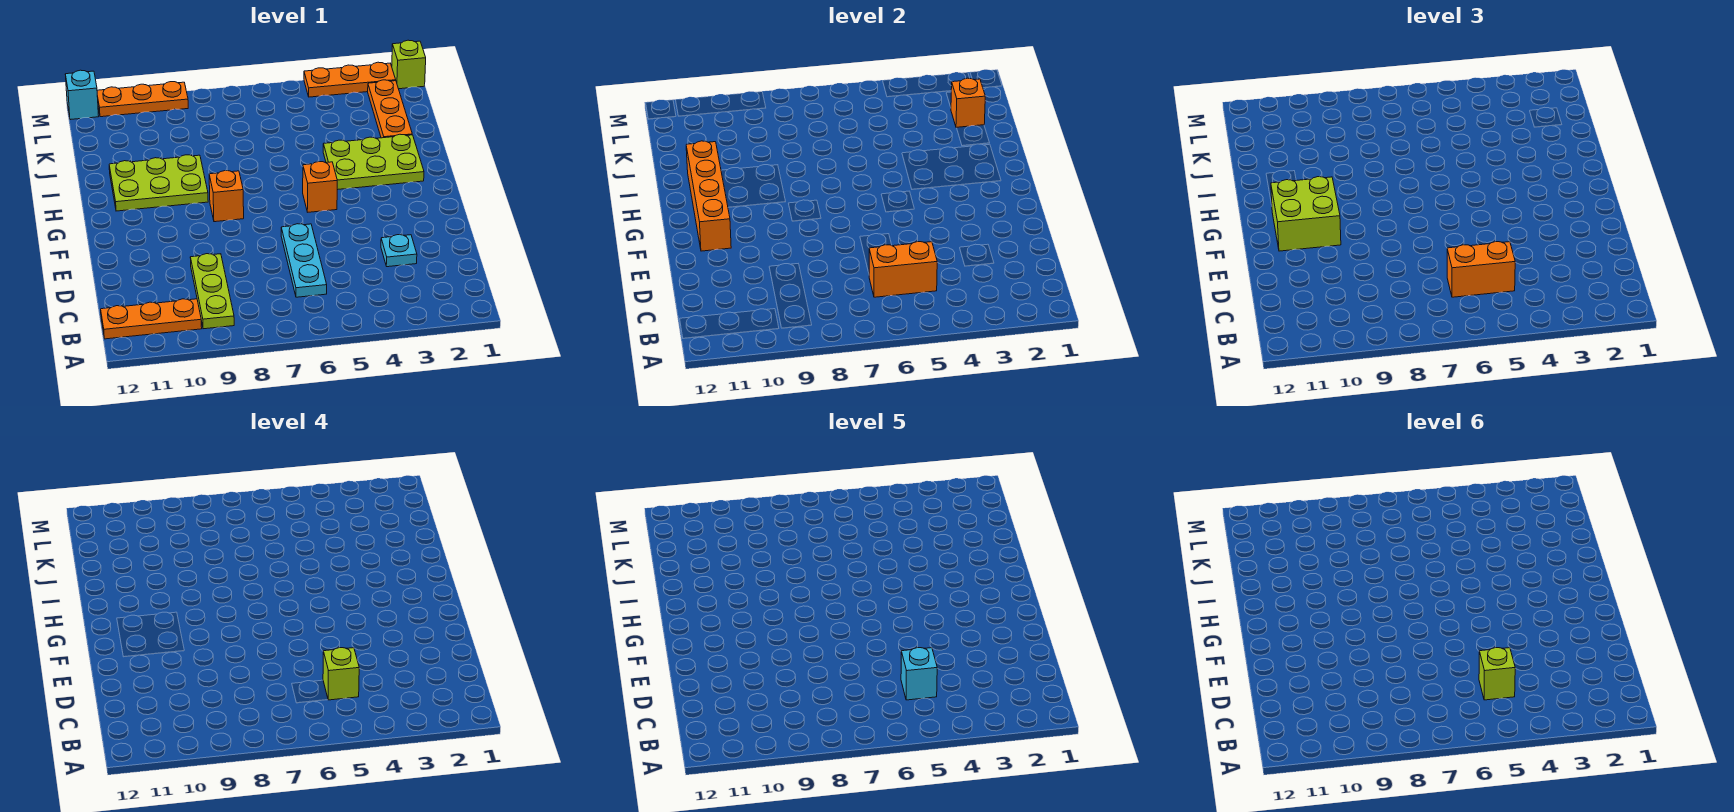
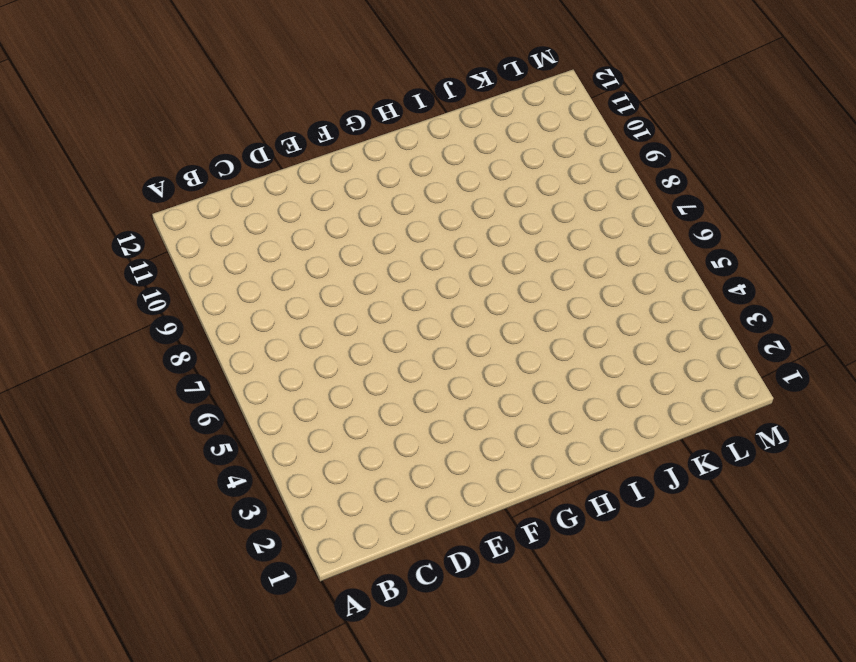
none -> lime plate B9:D9 level 1
none -> orange plate B10:B12 level 1
none -> cyan plate C6:E6 level 1

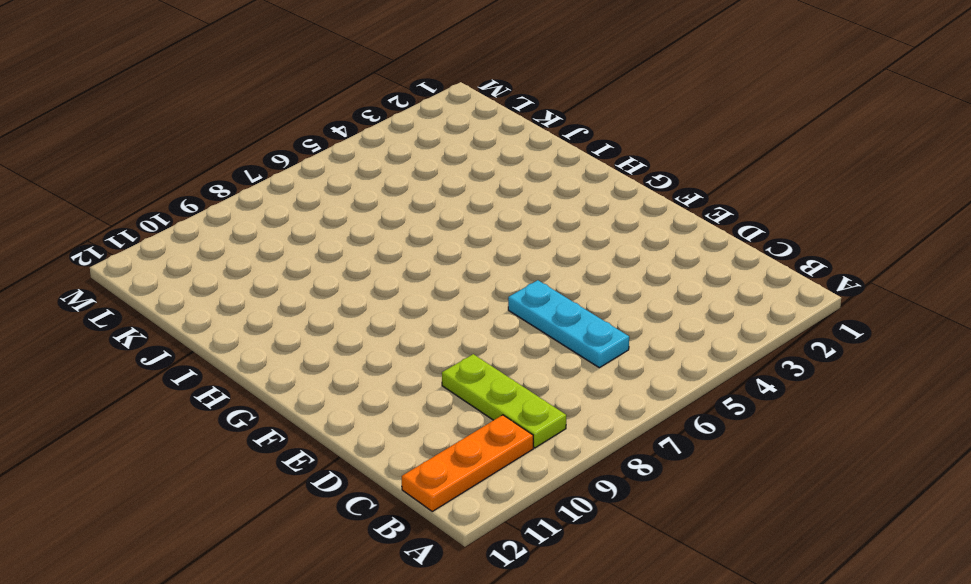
none -> cyan plate D3 level 1
none -> orange brick G5 level 1
none -> orange brick G8 level 1

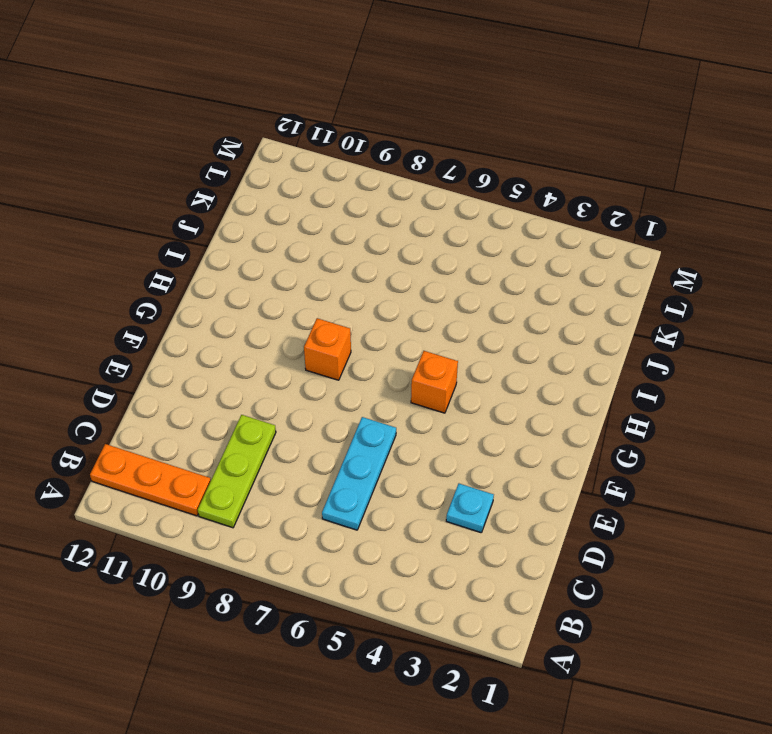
none -> lime plate H2:I4 level 1
none -> lime plate H9:I11 level 1
none -> orange plate J2:L2 level 1

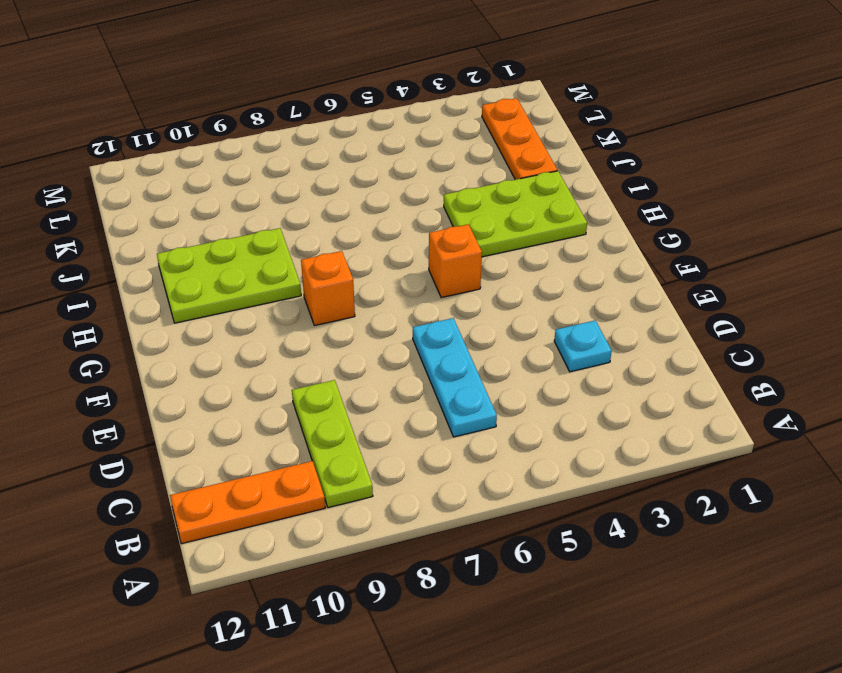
none -> lime brick M1 level 1
none -> orange plate M2:M4 level 1
none -> orange plate M9:M11 level 1

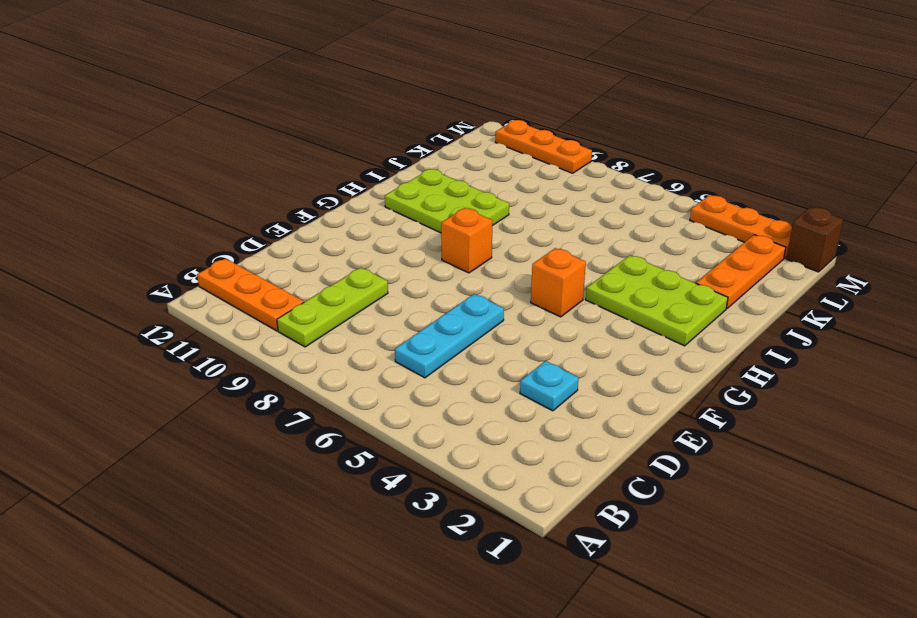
brown brick M1 level 1 -> lime brick M1 level 1
none -> cyan brick M12 level 1
none -> orange brick C5:C6 level 2
none -> orange brick F11:I11 level 2

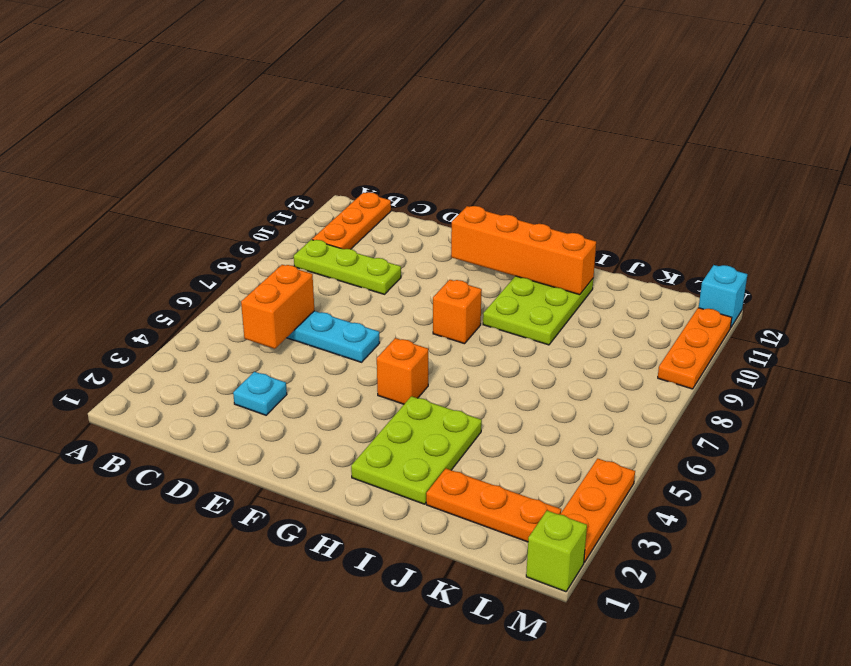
none -> orange brick K2 level 2
none -> orange brick C5:C6 level 3
none -> lime brick F10:G11 level 3

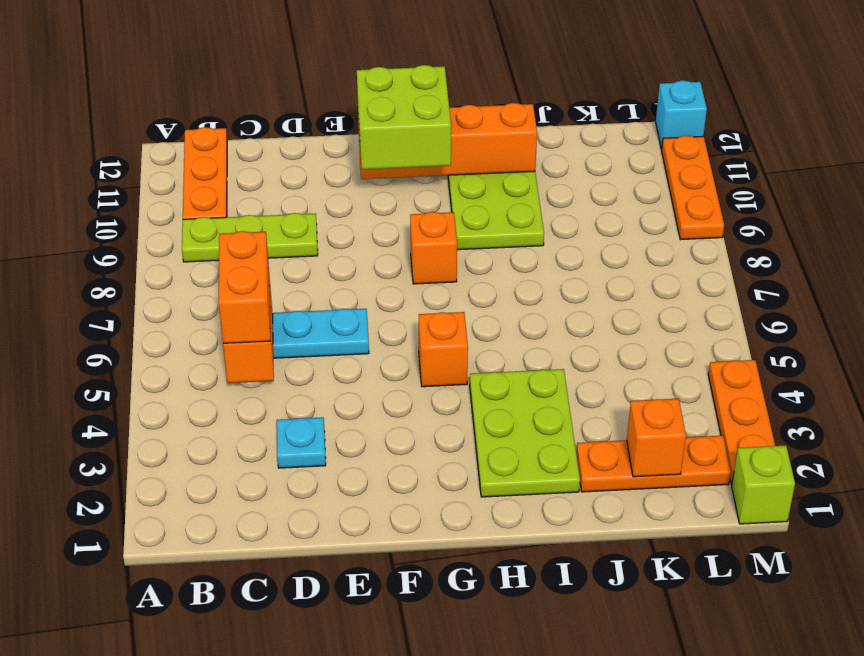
none -> lime brick C5 level 4
none -> cyan brick C5 level 5
none -> lime brick C5 level 6

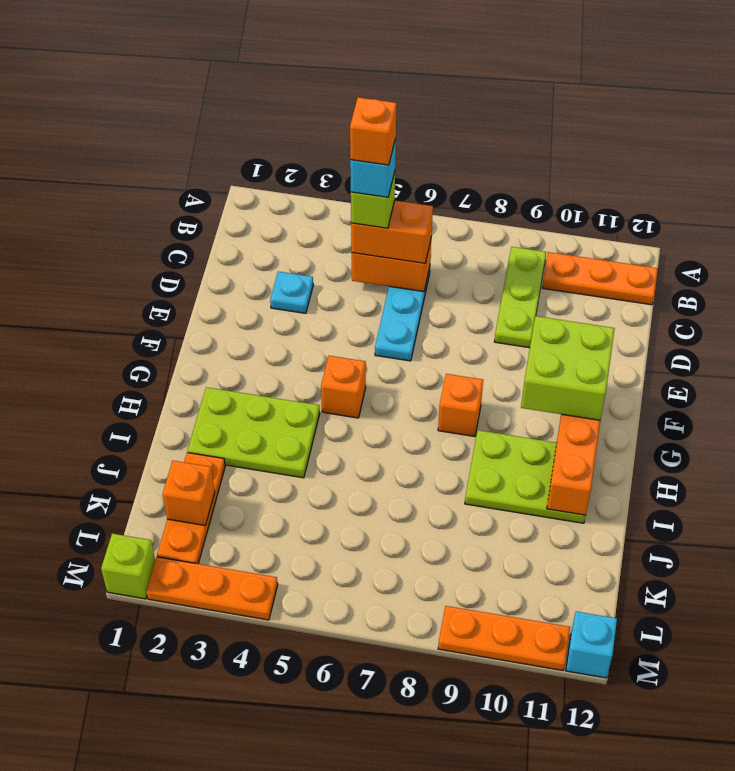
orange brick C5 level 6 -> lime brick C5 level 6

